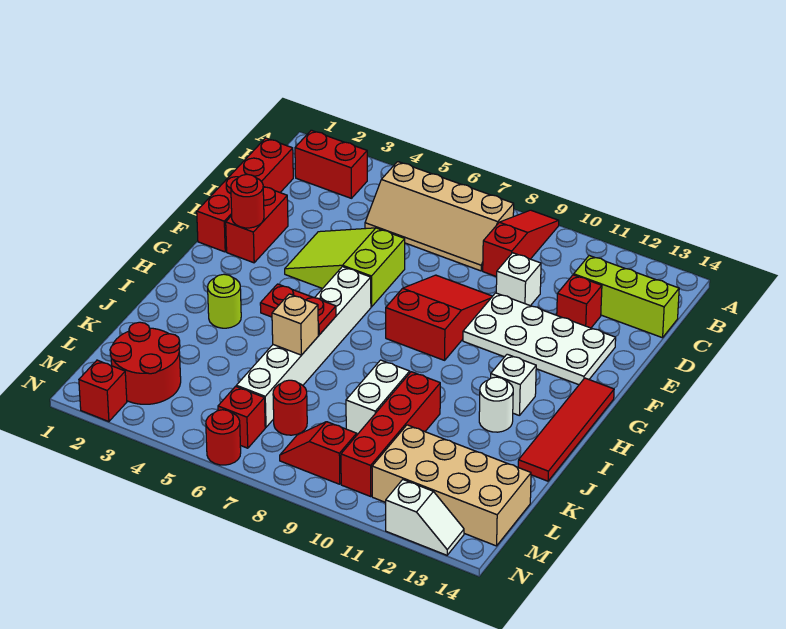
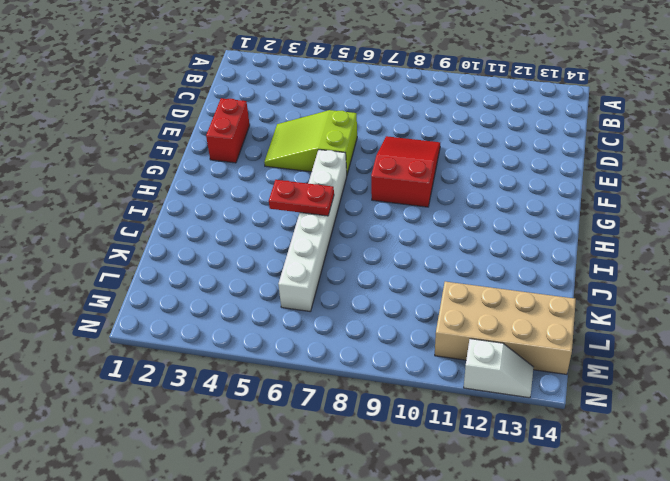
none -> red slope A9:C9 level 1 top C
none -> red brick B2:B3 level 1
none -> tan slope B5:C8 level 1 top B

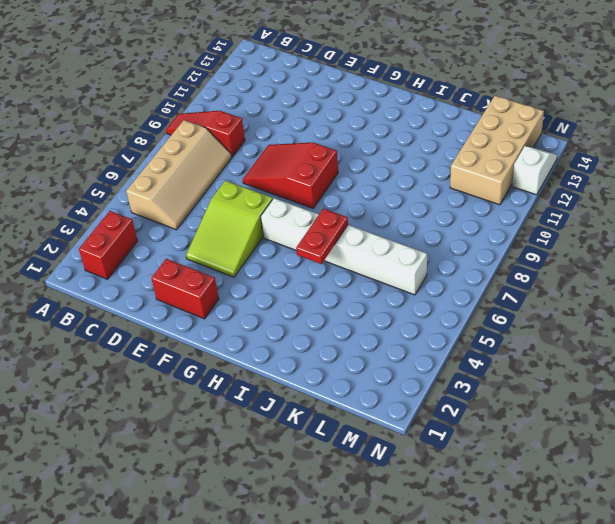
none -> red brick C1:F1 level 1
none -> lime brick C12:C14 level 1
none -> white brick D10 level 1

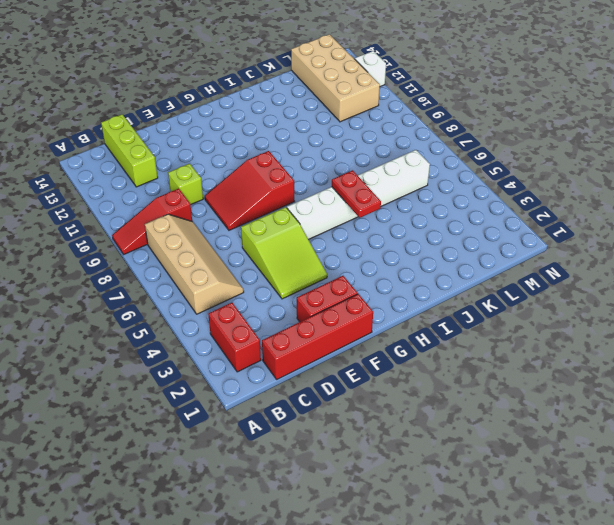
lime brick D10 level 1 -> white brick D10 level 1
none -> red brick D12 level 1
none -> white plate E10:F13 level 1
none -> red tile G14:J14 level 1

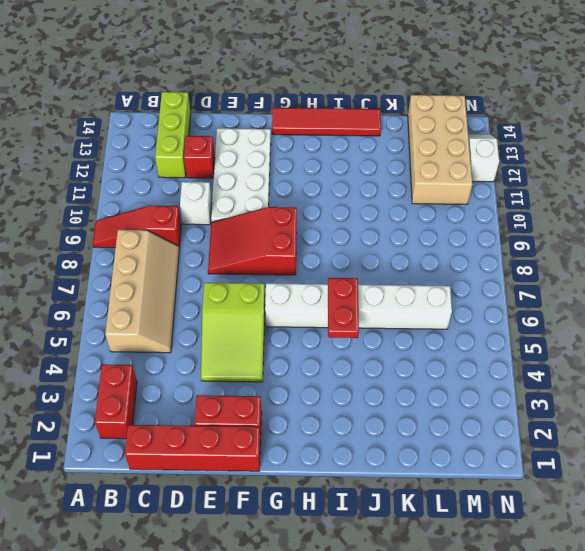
none -> white brick H12 level 1
none -> lime round brick I3 level 1
none -> white round brick I12 level 1

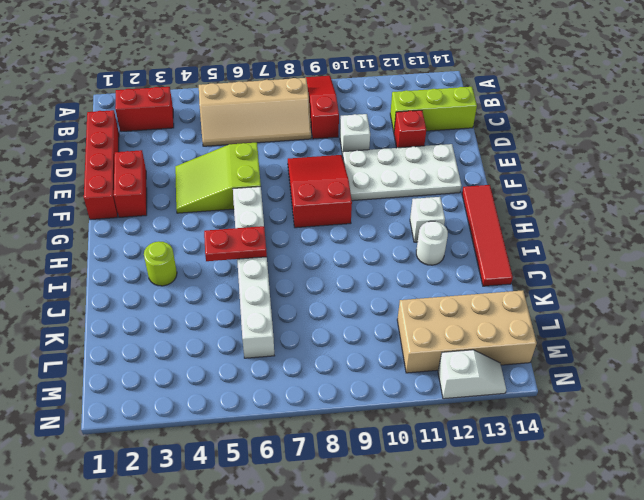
none -> white brick J9:K9 level 1
none -> red brick J10:M10 level 1
none -> red round brick L2:M3 level 1

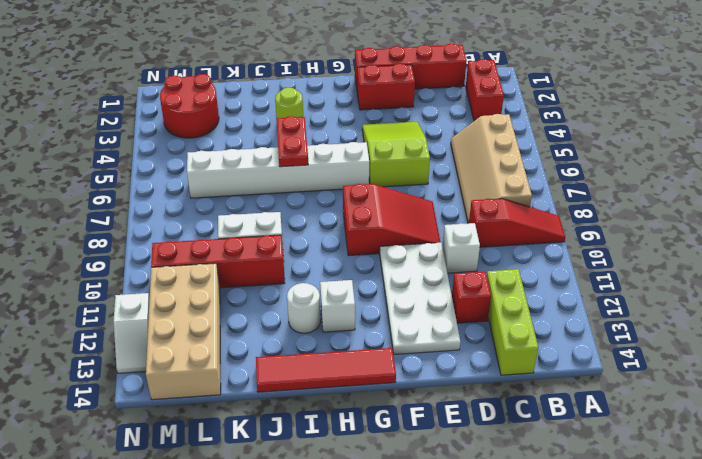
none -> red round brick L7 level 1
none -> red brick M6 level 1
none -> red slope M8:M9 level 1 top 9

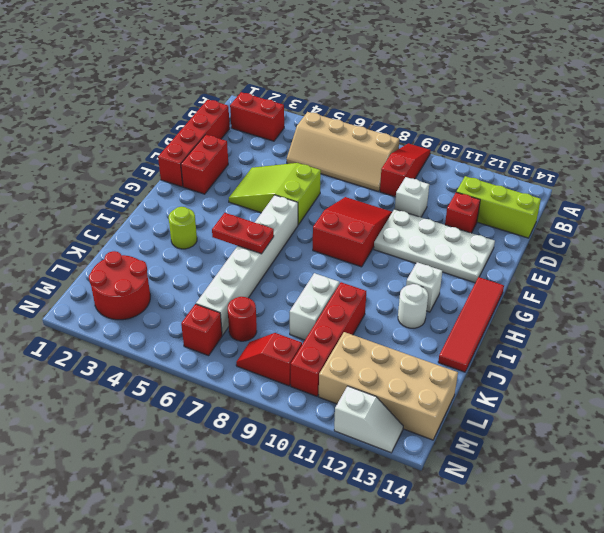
none -> red brick N2 level 1
none -> red round brick N6 level 1
none -> red round brick F2 level 2

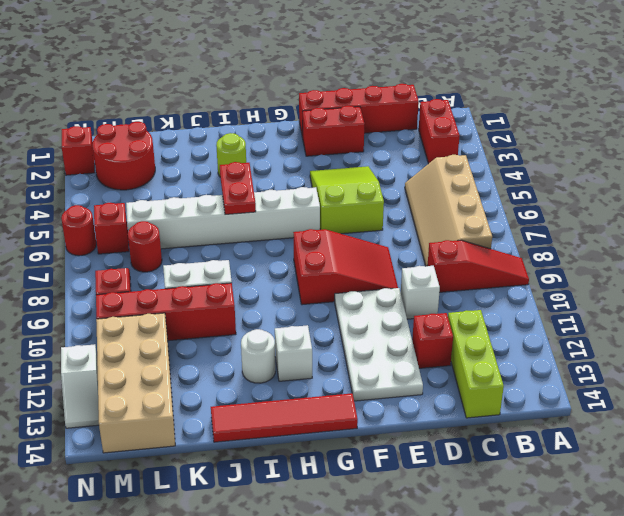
none -> red round brick F2 level 2
none -> tan brick J6 level 2

